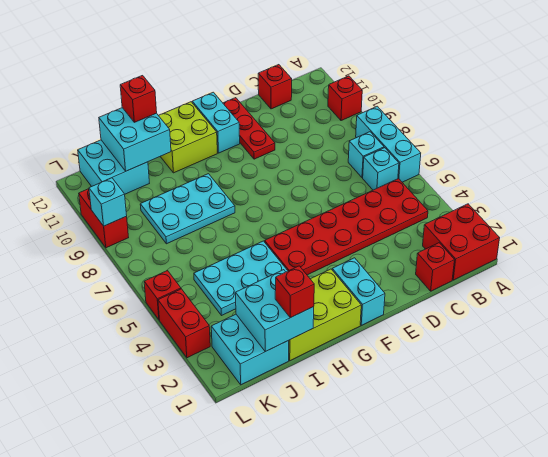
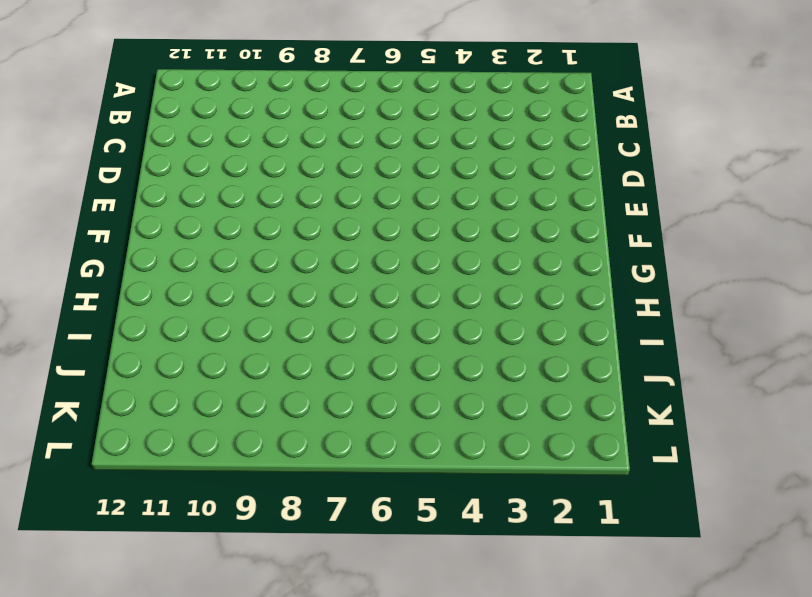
none -> red brick A1:B2 level 1
none -> cyan brick A6:A8 level 1
none -> red brick A10 level 1

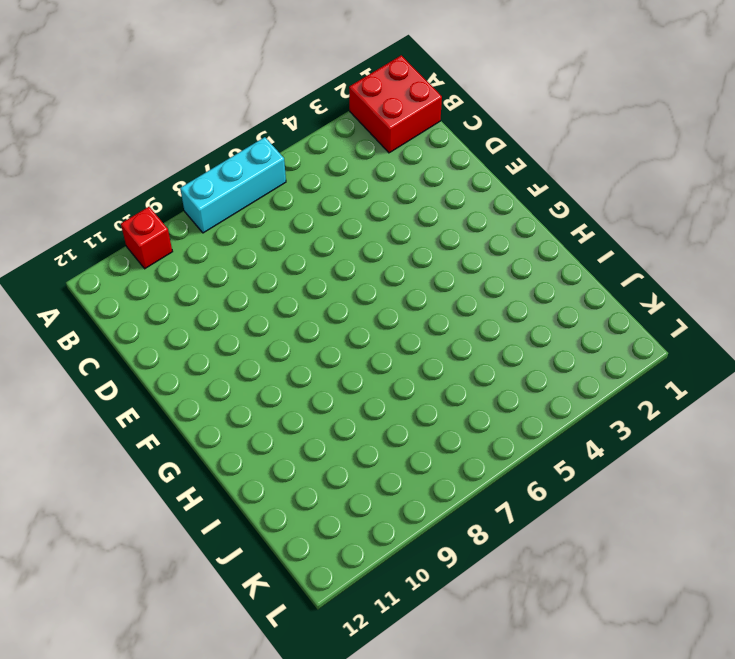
none -> red plate B4:G5 level 1
none -> cyan brick B6 level 1
none -> cyan brick B7 level 1

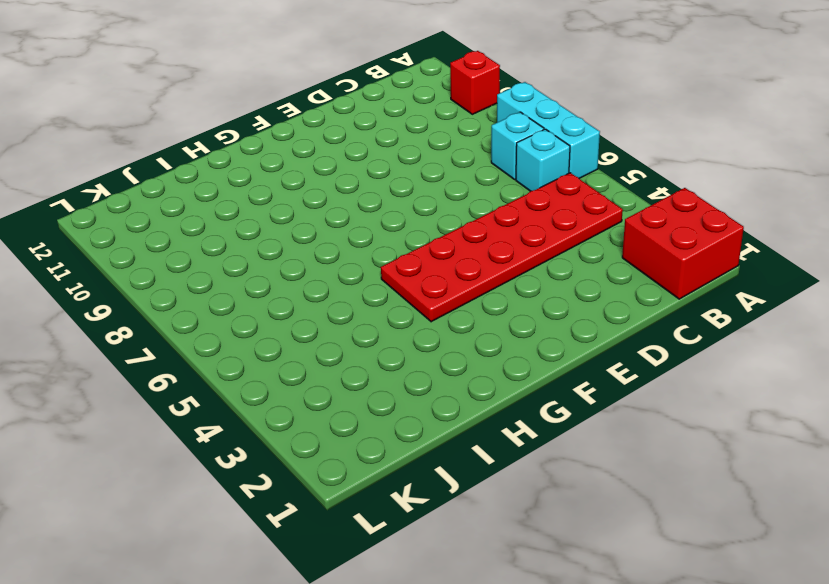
none -> red brick C1 level 1
none -> red brick C12 level 1
none -> red plate E10:E12 level 1

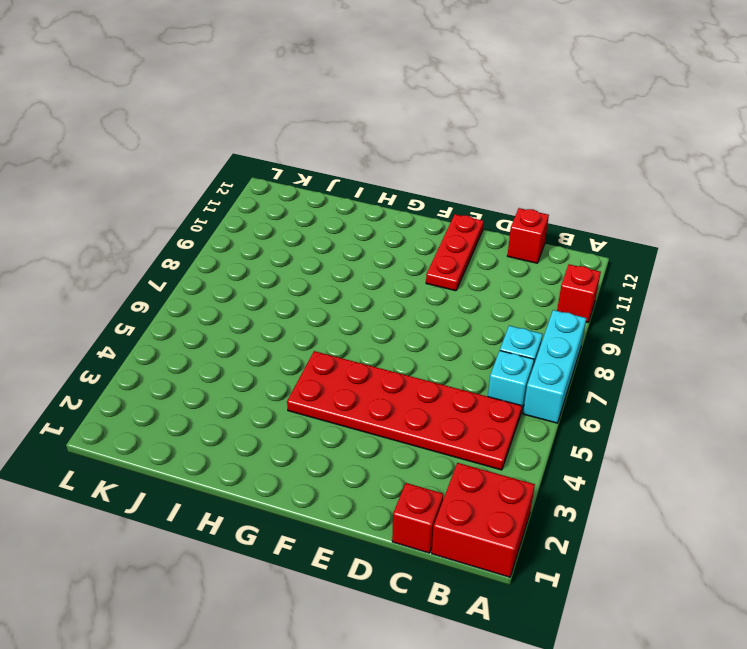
none -> cyan brick F1:F2 level 1
none -> cyan brick F11:F12 level 1
none -> lime brick G1:I2 level 1

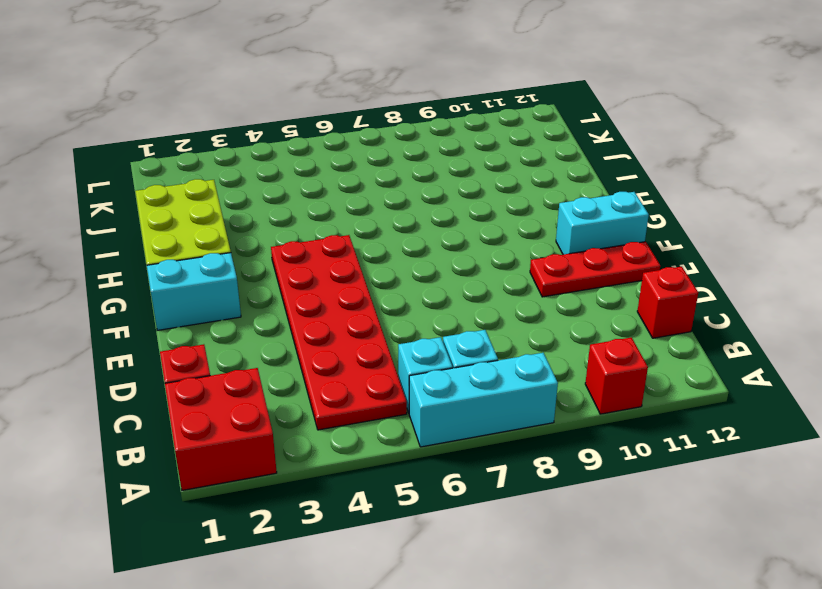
none -> lime brick G11:H12 level 1
none -> cyan plate H4:J5 level 1
none -> cyan plate H8:J9 level 1

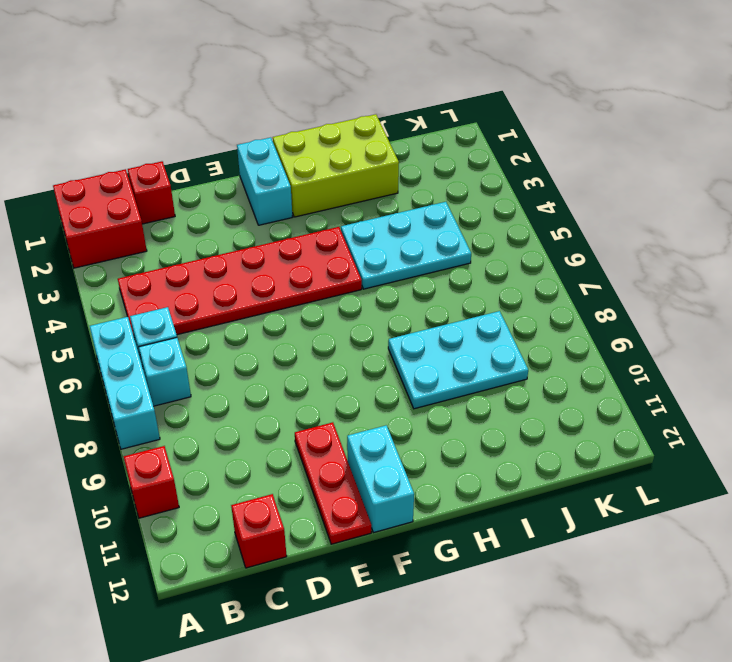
none -> lime brick G11:H12 level 1
none -> cyan brick J1:K2 level 1
none -> cyan brick J11:K12 level 1

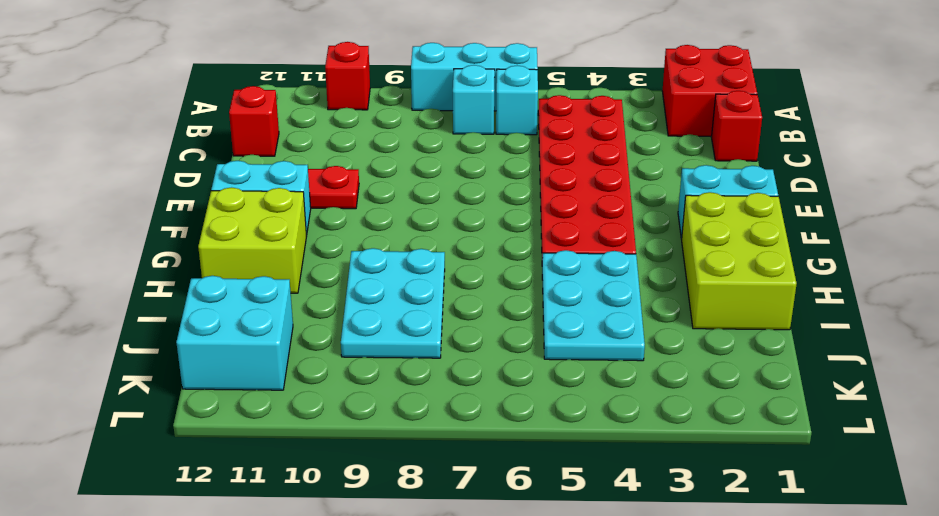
none -> cyan brick J1:K2 level 1
none -> red brick L3:L4 level 1
none -> red brick L5 level 1

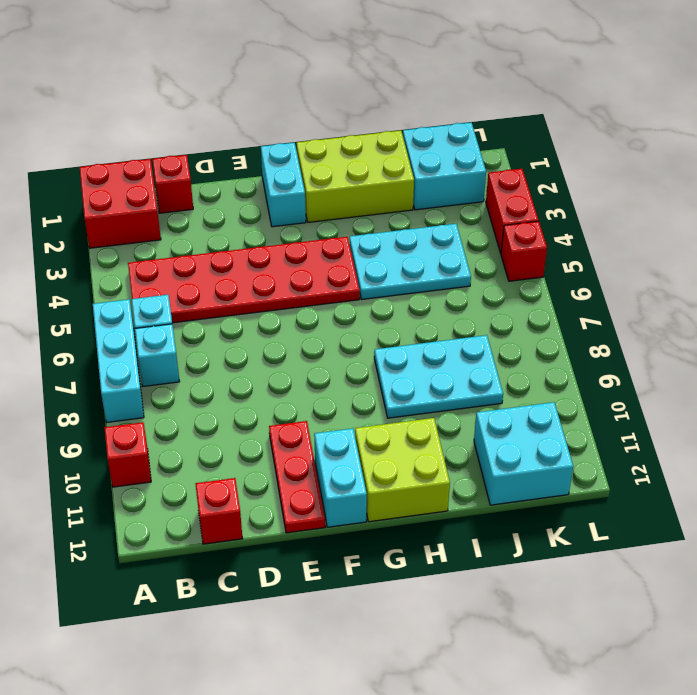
none -> red brick L9:L10 level 1
none -> cyan brick I1:J2 level 2
none -> cyan brick I11:J12 level 2

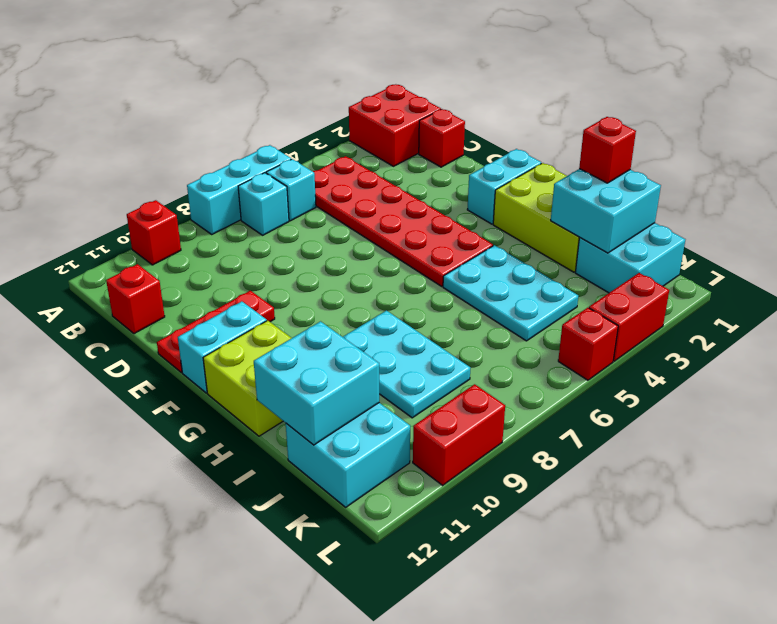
none -> cyan brick L9 level 2
none -> red brick I12 level 3

